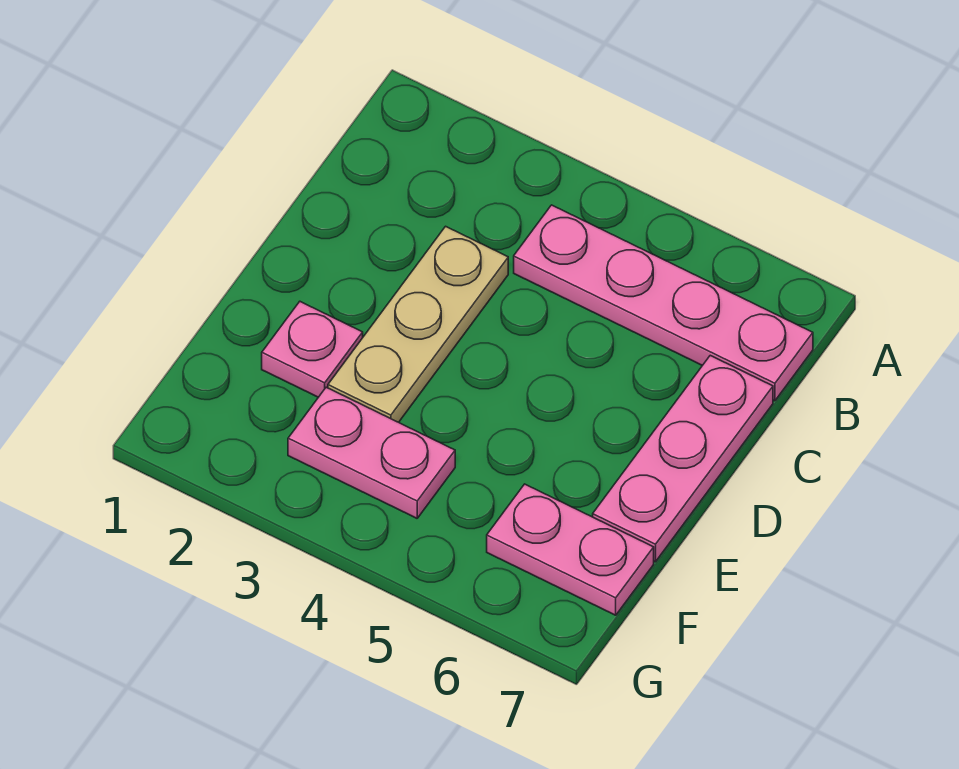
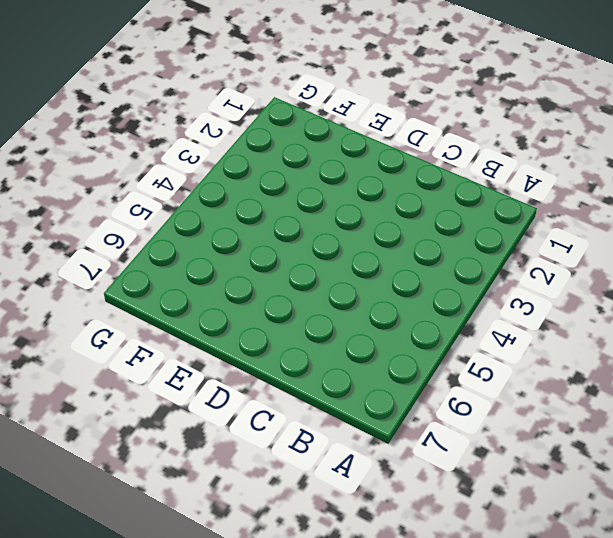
none -> pink plate B4:B7 level 1
none -> tan plate C3:E3 level 1

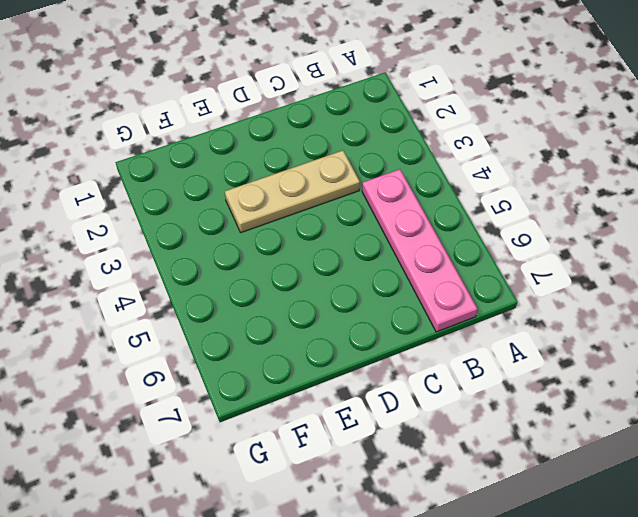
none -> pink plate C7:E7 level 1
none -> pink plate E2 level 1

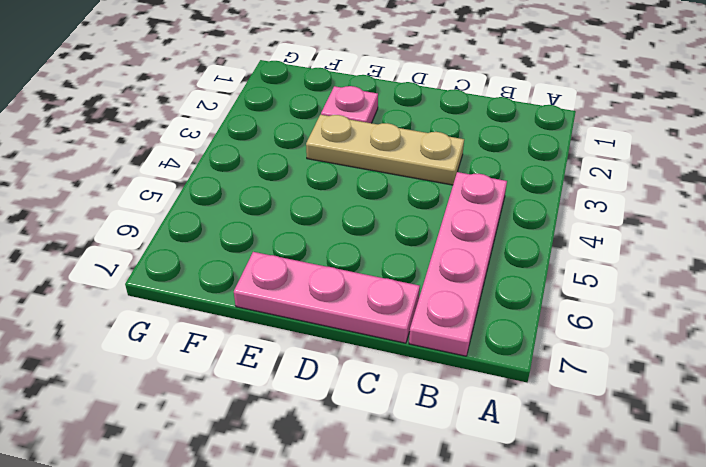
none -> pink plate F3:F4 level 1
none -> pink plate F6:F7 level 1

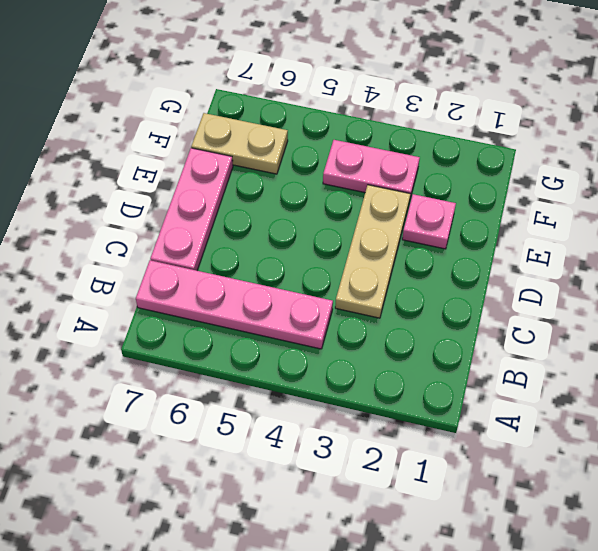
tan plate F6:F7 level 1 -> pink plate F6:F7 level 1

